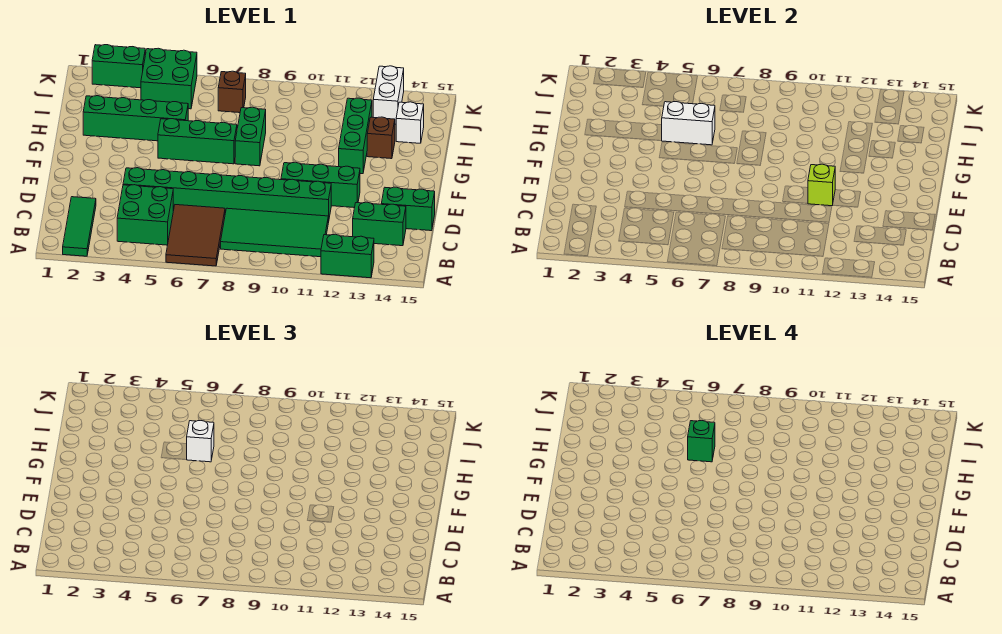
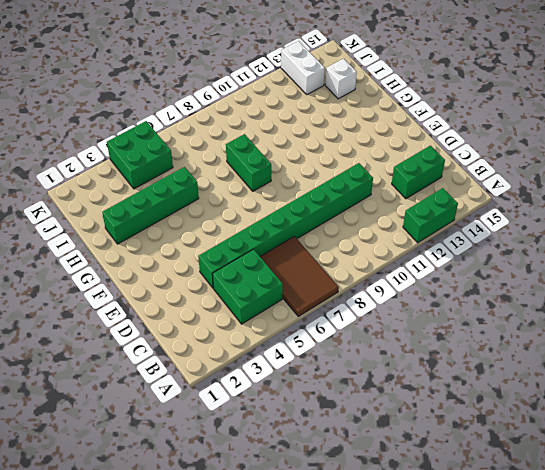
none -> green tile A2:C2 level 1
none -> green tile B8:C11 level 1
none -> green brick D14:D15 level 1

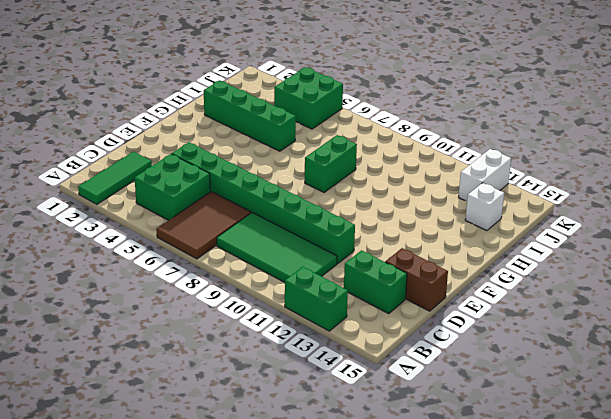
brown brick D14:D15 level 1 -> green brick D14:D15 level 1
none -> green brick E10:E12 level 1
none -> green brick G5:G7 level 1
none -> green brick G12:I12 level 1

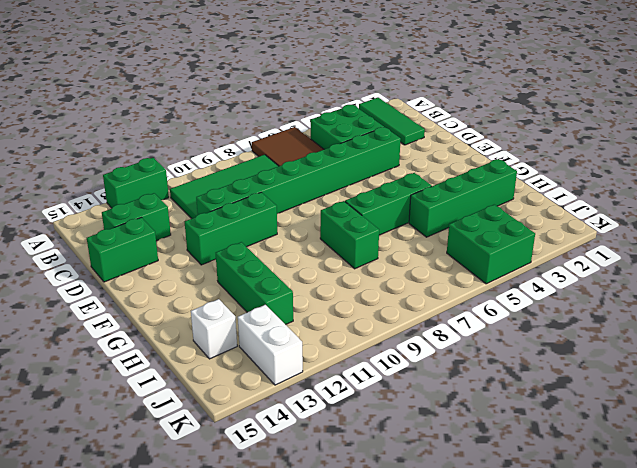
none -> brown brick H13 level 1
none -> brown brick J7 level 1
none -> green brick K2:K3 level 1

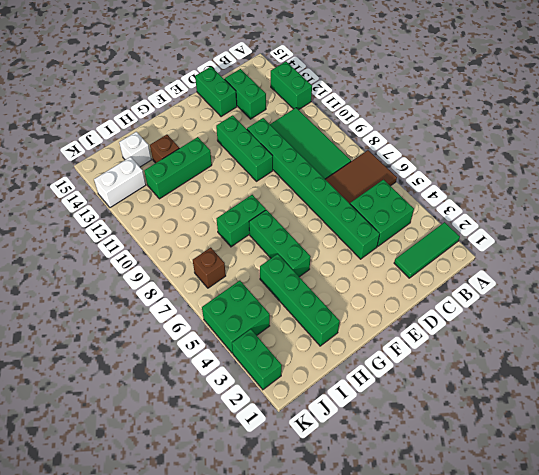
none -> lime brick E11 level 2
none -> white brick H5:H6 level 2
none -> white brick H6 level 3

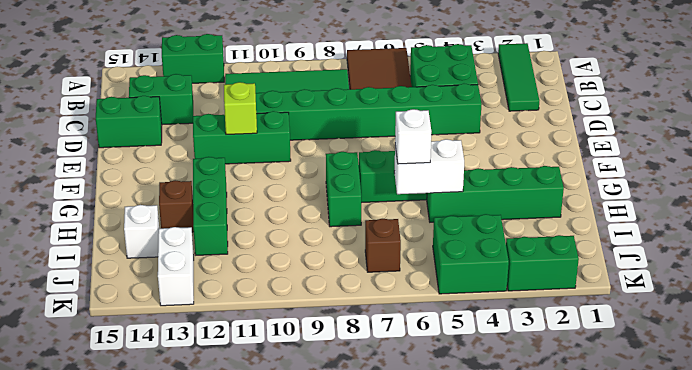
none -> green brick H6 level 4

